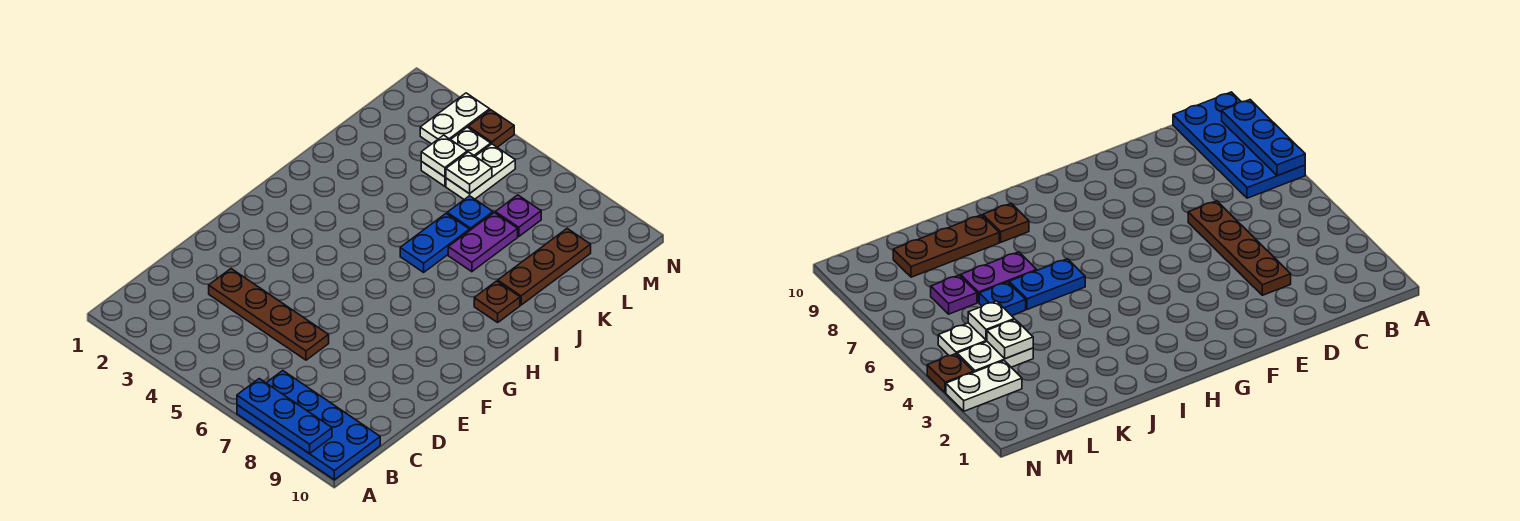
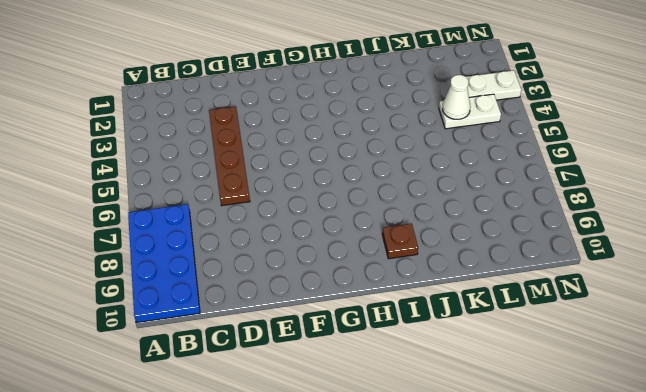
white cone L4 level 2 -> white plate L4 level 2
none -> blue plate I6:J6 level 1
none -> purple plate J7:K7 level 1
none -> brown plate J9:L9 level 1

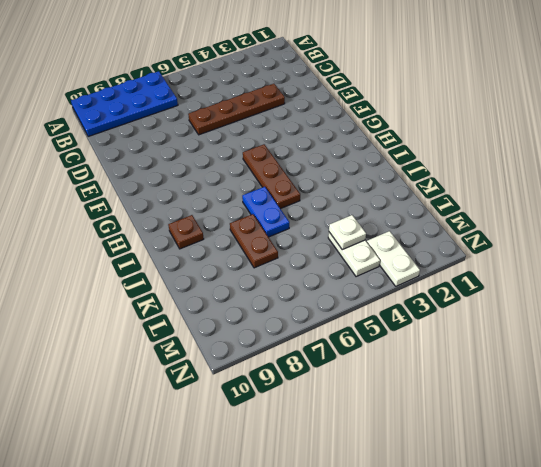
brown plate G5:I5 level 1 -> brown plate J9:L9 level 1
brown plate J7:K7 level 1 -> purple plate J7:K7 level 1
none -> blue plate K6 level 1
none -> white plate L5:M5 level 1
none -> purple plate L7 level 1

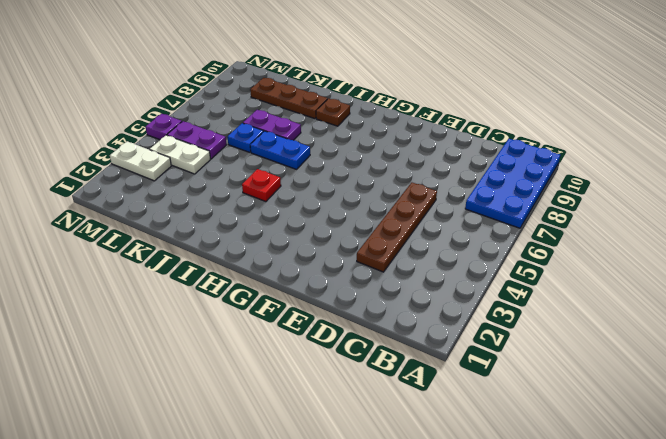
red plate I4 level 1 -> none
purple plate L5:M5 level 1 -> white plate L5:M5 level 1
purple plate N5 level 1 -> purple plate L7 level 1
none -> brown plate N4 level 1
none -> blue plate A7:A9 level 2
none -> white plate L4 level 2

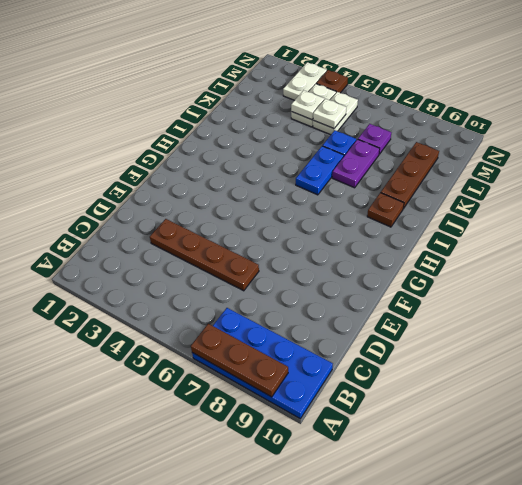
brown plate A7:A9 level 2 -> blue plate A7:A9 level 2

